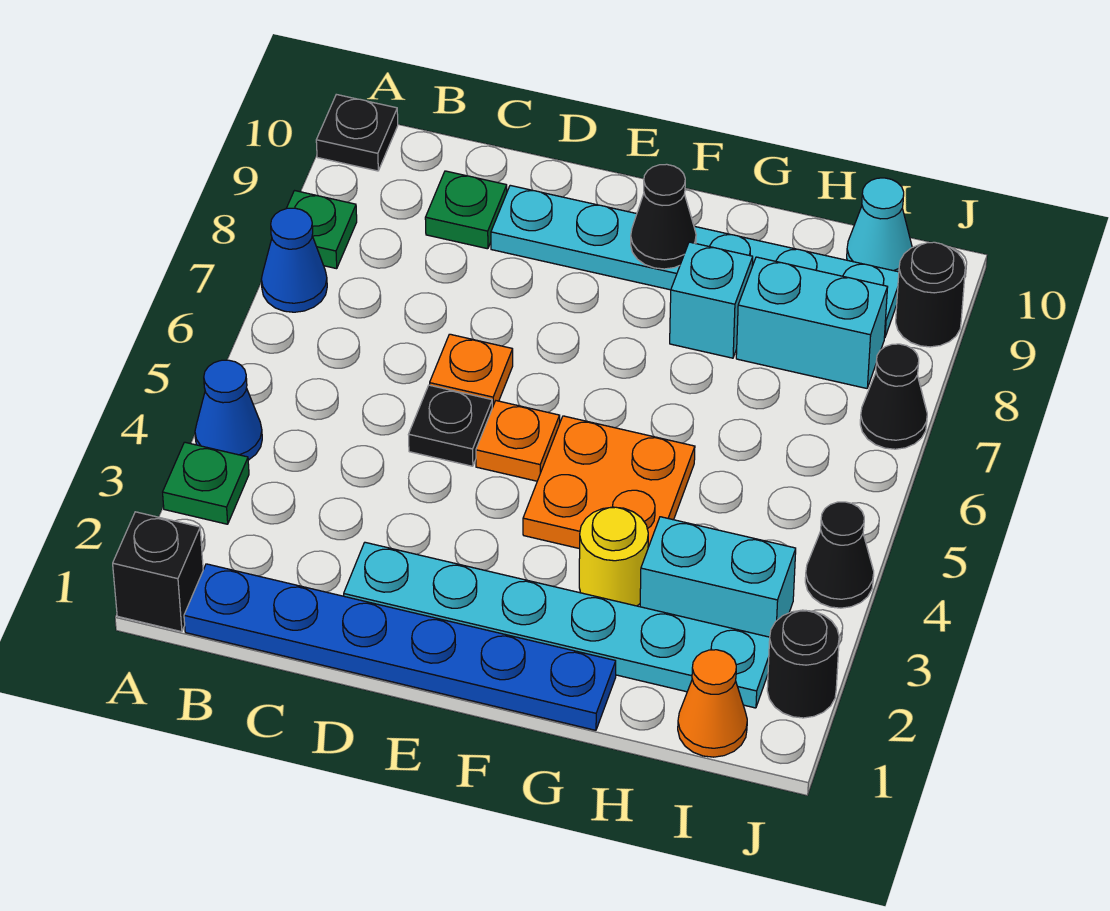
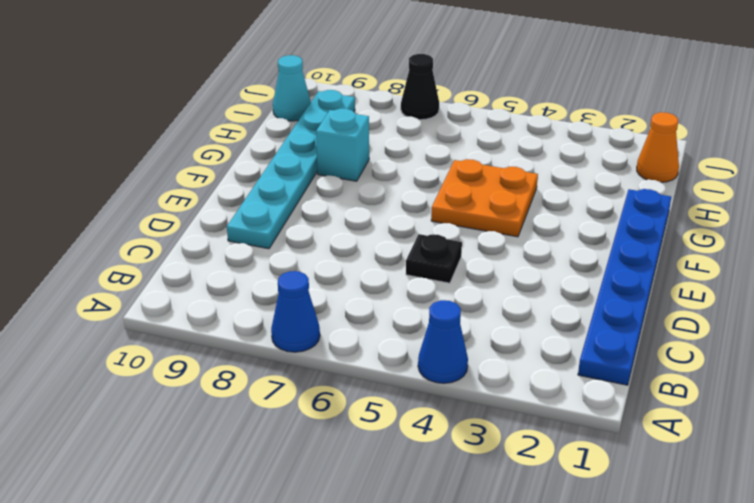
none -> black brick A1 level 1
none -> green plate A3 level 1
none -> green plate A8 level 1

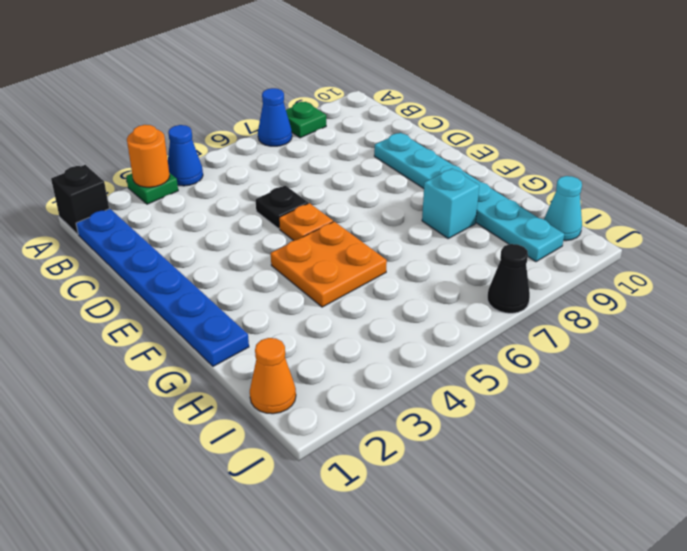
orange round brick A3 level 2 -> none
none -> black plate A10 level 1
none -> green plate C9 level 1
none -> cyan plate D2:I2 level 1

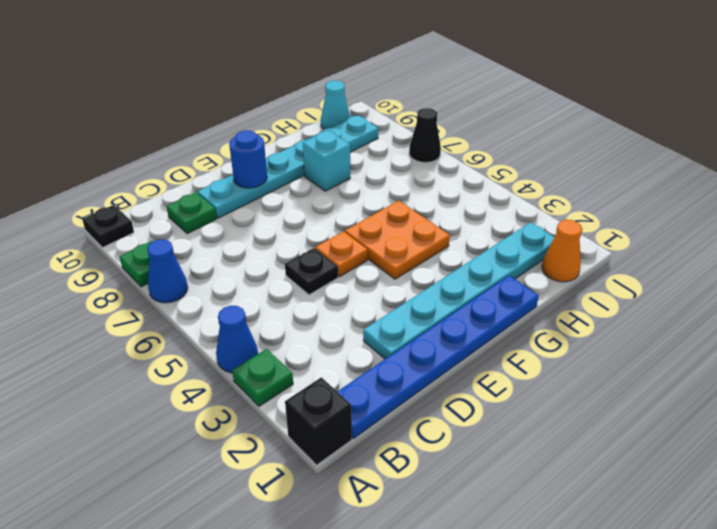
blue round brick E9 level 2 -> none
none -> orange plate D6 level 1
none -> yellow round brick G3 level 1
none -> cyan brick H3:I3 level 1

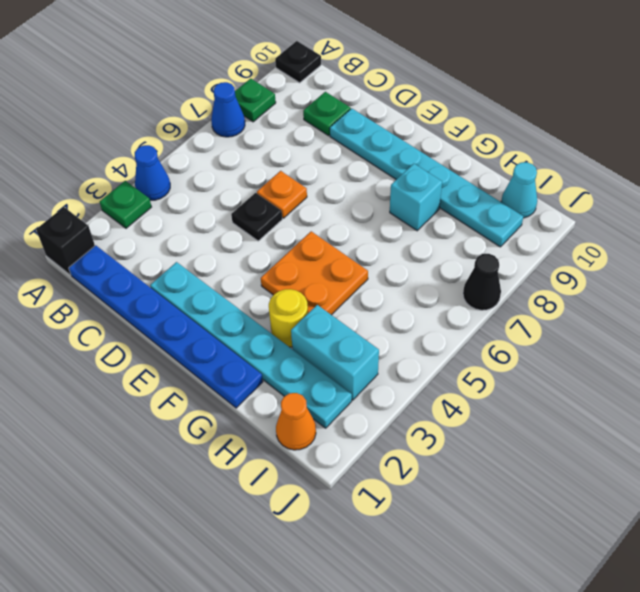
none -> orange plate E5 level 1
none -> cyan brick H8:I8 level 1
none -> black round brick J2 level 1

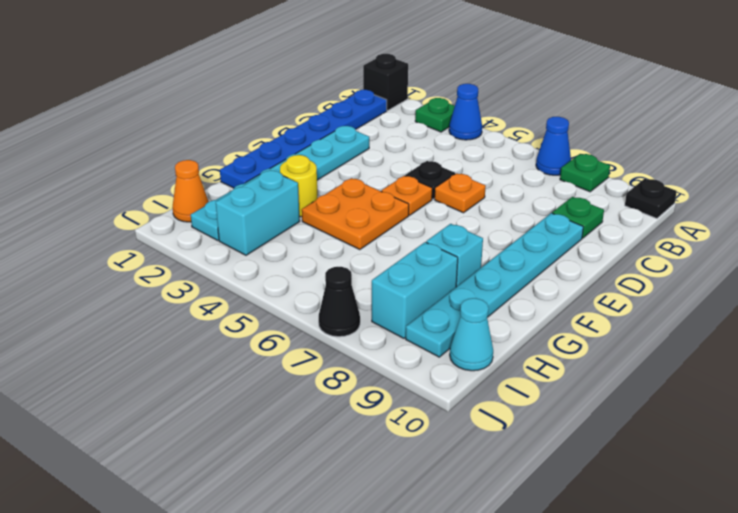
none -> black round brick J2 level 1
none -> black cone J4 level 1
none -> black round brick J9 level 1

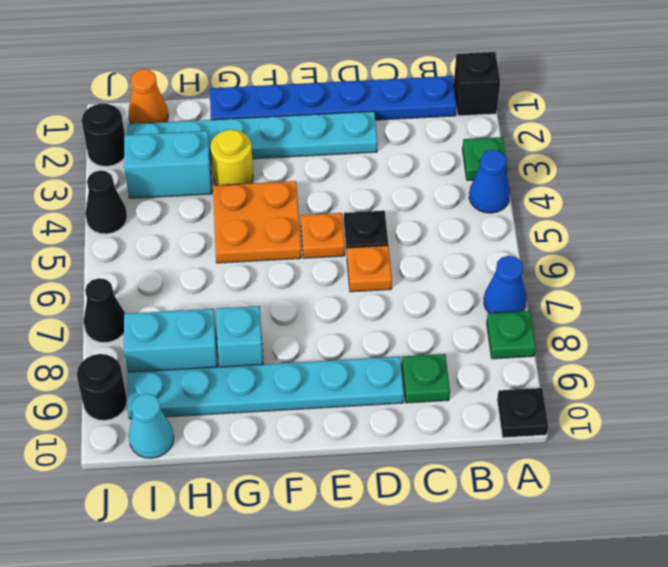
none -> black cone F9 level 2

